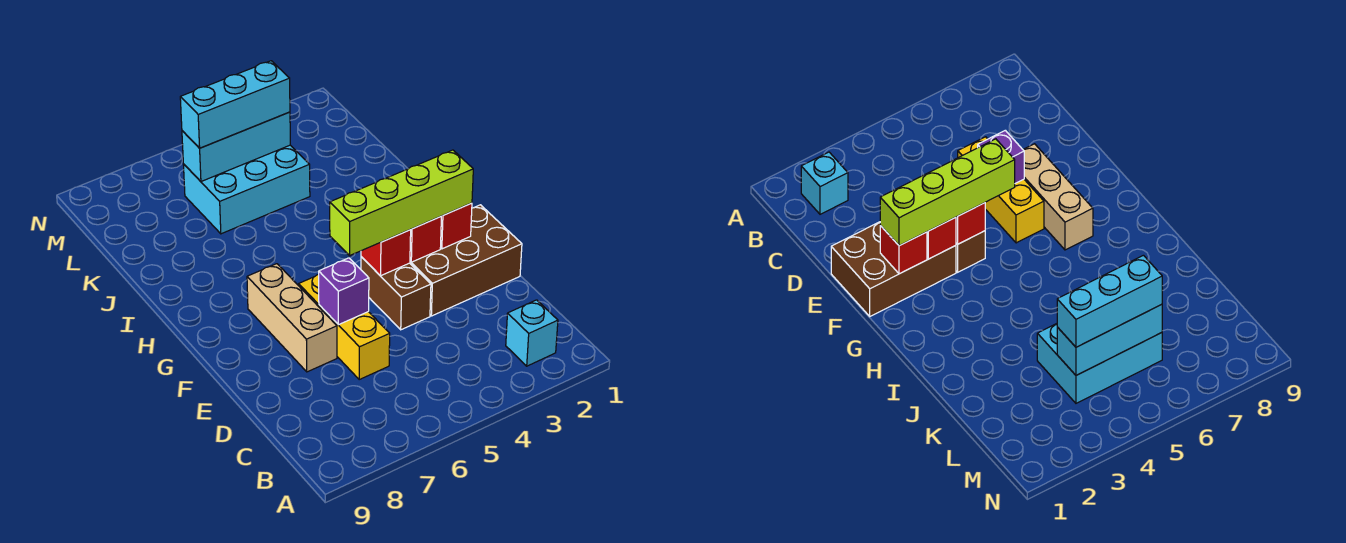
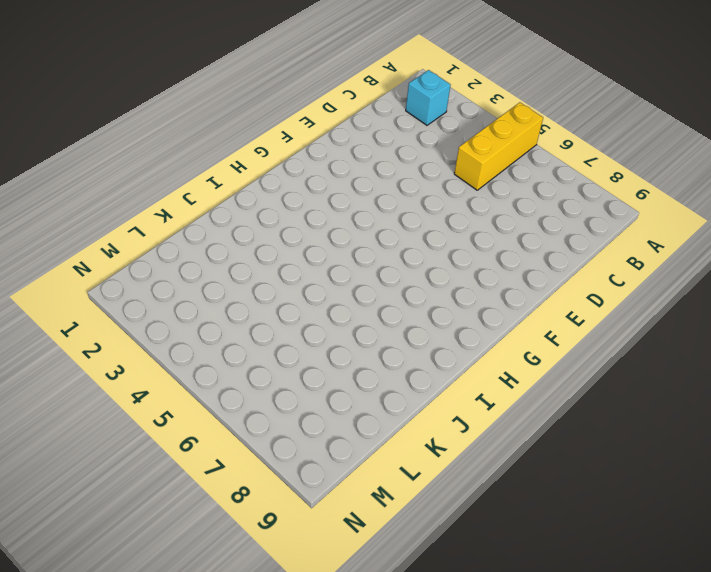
yellow brick A5:C5 level 1 -> yellow brick D6:F6 level 1
none -> brown brick E1:F3 level 1
none -> brown brick E4:F4 level 1
none -> tan brick E7:G7 level 1

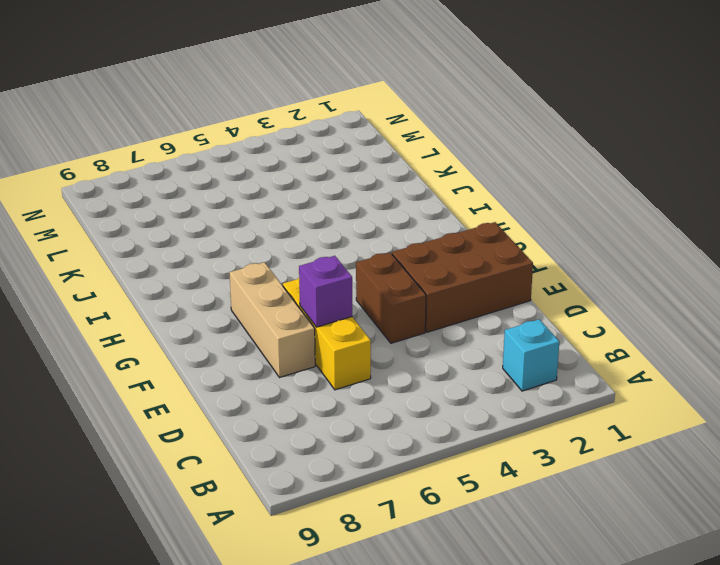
none -> cyan brick K4:L6 level 1
none -> red brick F2 level 2
none -> red brick F3 level 2

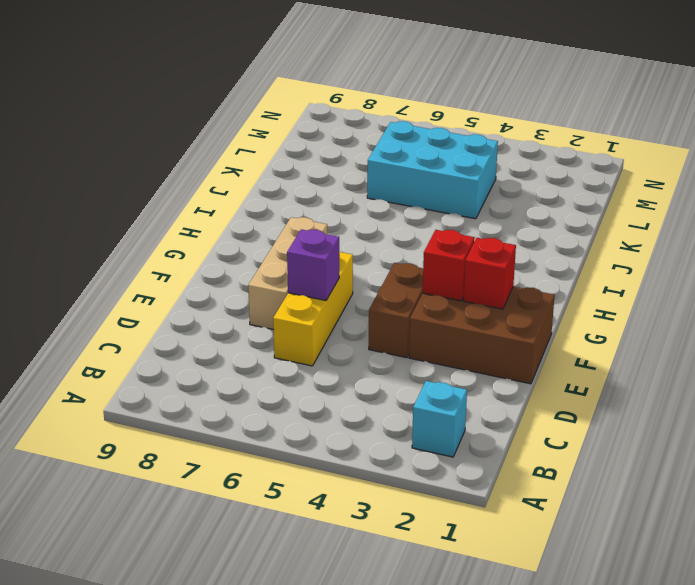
none -> red brick F4 level 2
none -> cyan brick L4:L6 level 2
none -> lime brick F2:F5 level 3

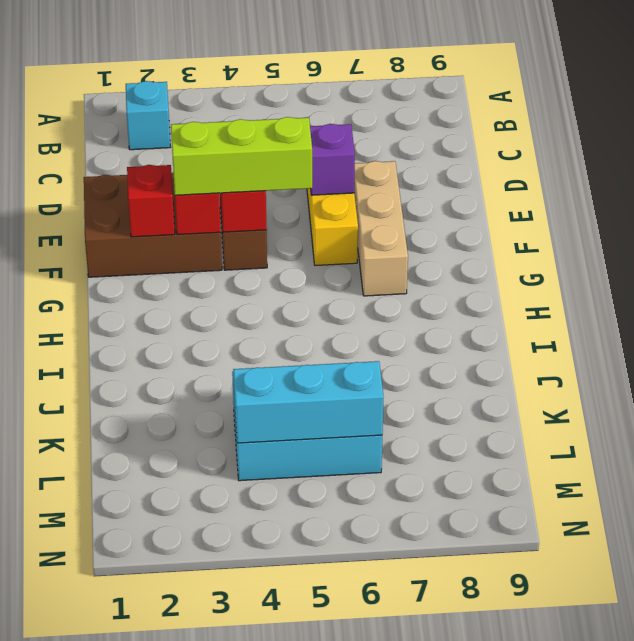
lime brick F3:F5 level 3 -> lime brick F2:F5 level 3
none -> cyan brick L4:L6 level 3

